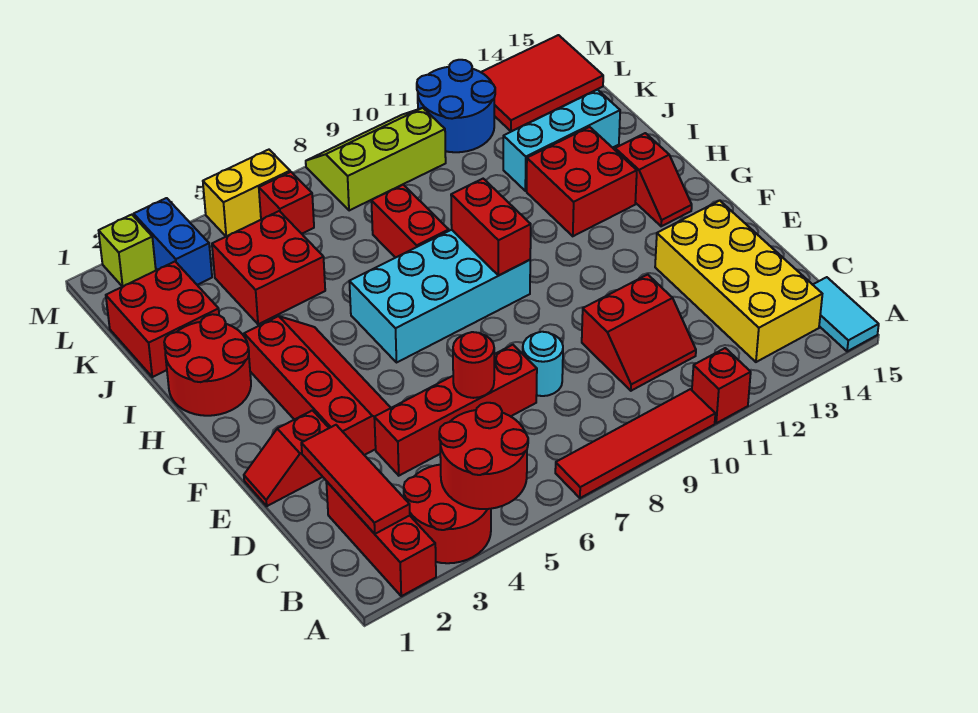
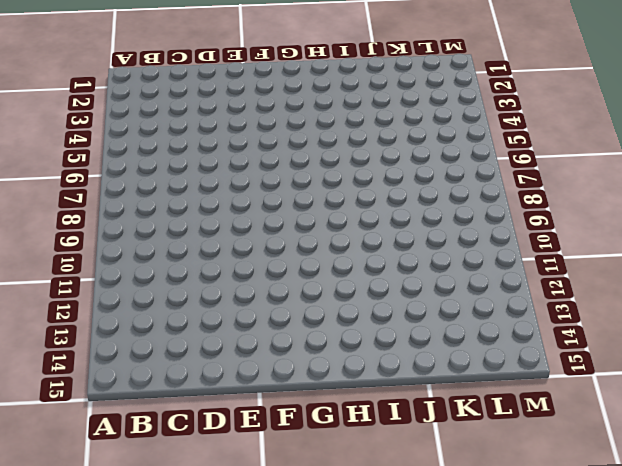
none -> red brick A2:C2 level 1
none -> red round brick A3:B4 level 1
none -> red tile A7:A10 level 1
none -> red brick A11 level 1

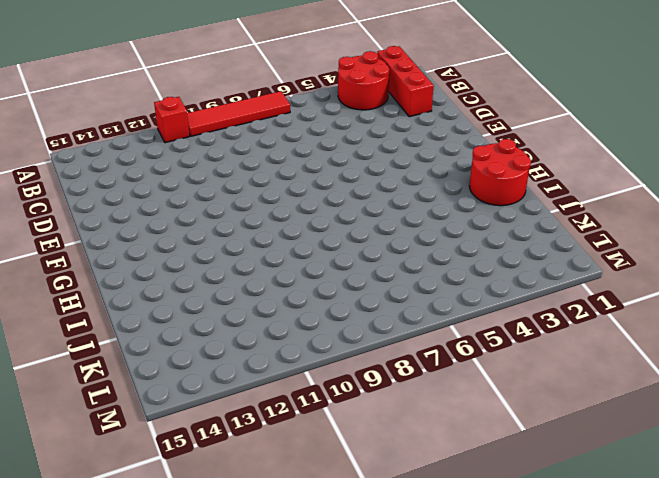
none -> cyan tile A15:B15 level 1
none -> yellow brick B13:E14 level 1
none -> red slope C10:D11 level 1 top D
none -> red brick D4:D7 level 1

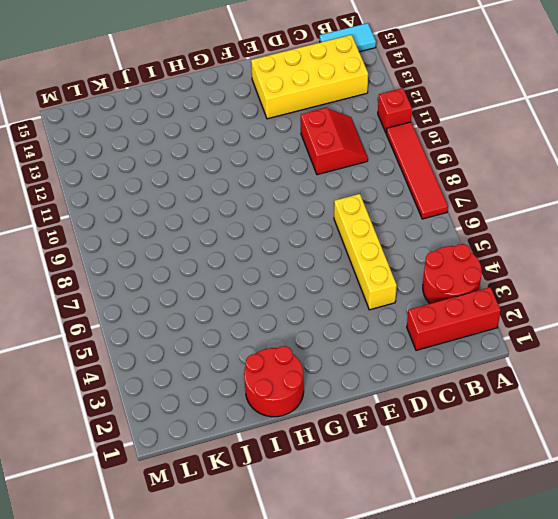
yellow brick D4:D7 level 1 -> red brick D4:D7 level 1
none -> cyan round brick D8 level 1
none -> red slope E1:E2 level 1 top 2
none -> red slope E3:H4 level 1 top 3
none -> cyan brick G6:H9 level 1

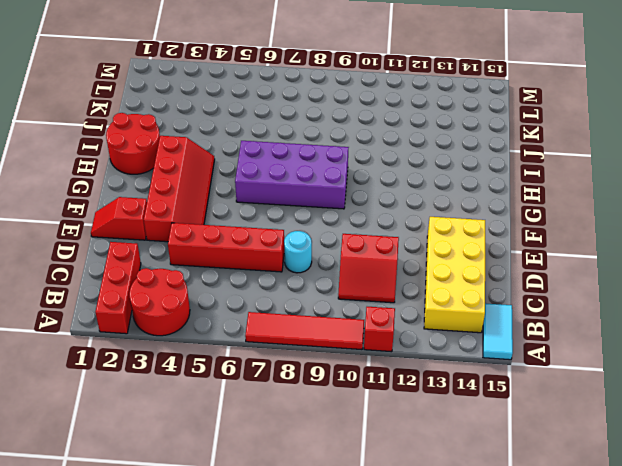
purple brick G6:H9 level 1 -> cyan brick G6:H9 level 1
none -> red slope G14:H14 level 1 top H
none -> red brick H12:I13 level 1
none -> red brick I8:J8 level 1
none -> red brick J1:K2 level 1

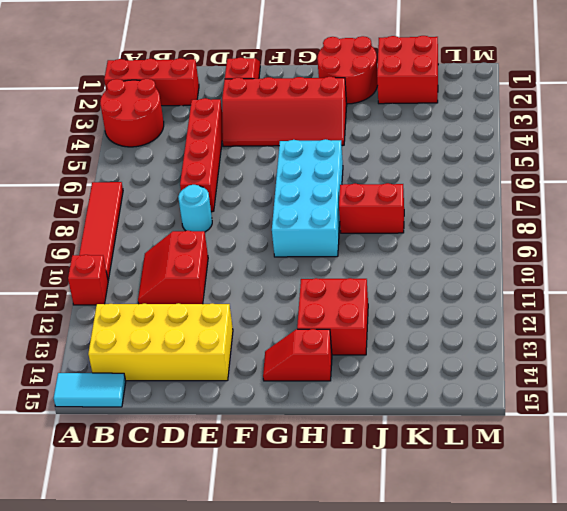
none -> red brick J4:K5 level 1
none -> cyan brick J12:J14 level 1
none -> blue brick L3:M3 level 1
none -> red brick L6 level 1

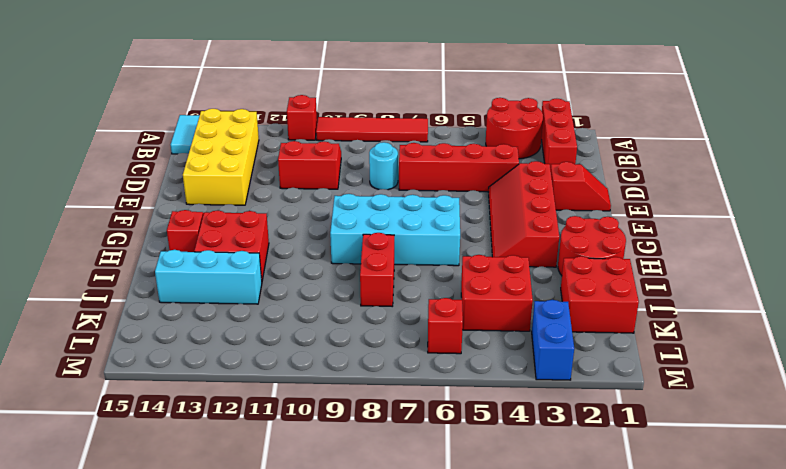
none -> lime slope L8:M10 level 1 top L
none -> blue round brick L11:M12 level 1
none -> red tile L13:M15 level 1
none -> lime brick M2 level 1

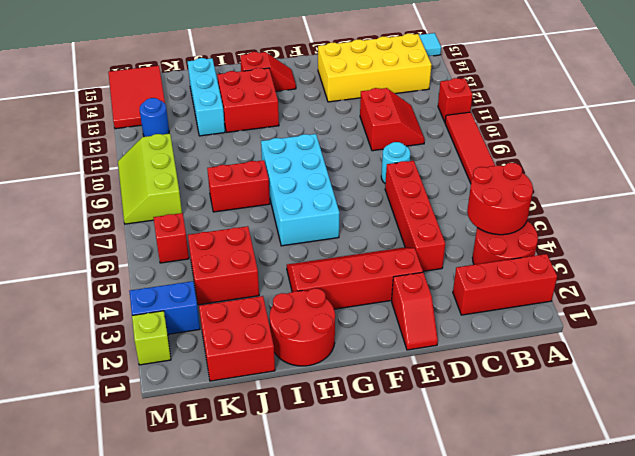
blue round brick L12 level 1 -> blue round brick L11:M12 level 1
none -> yellow brick M5:M6 level 1
none -> red tile B2:D2 level 2
none -> red round brick D6 level 2
none -> red brick G9:H9 level 2

